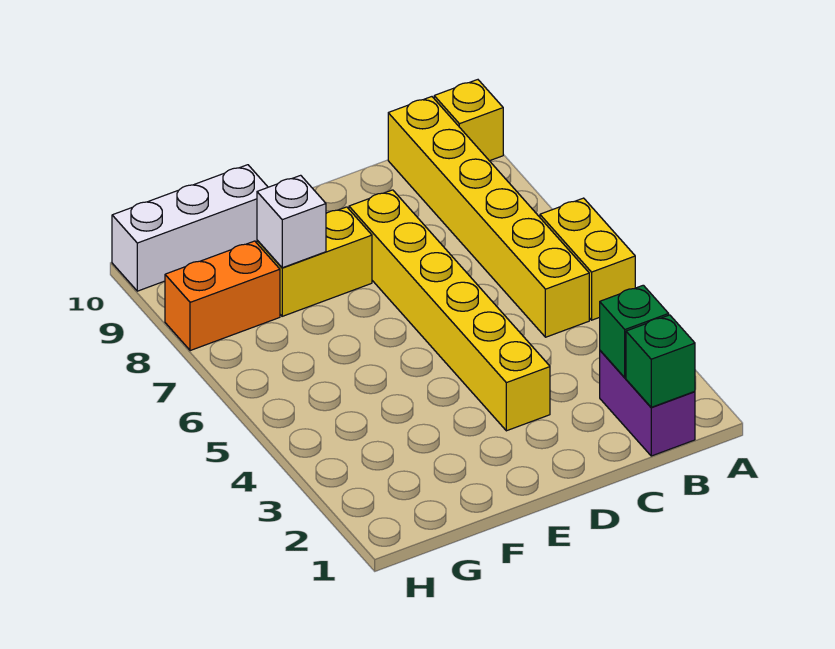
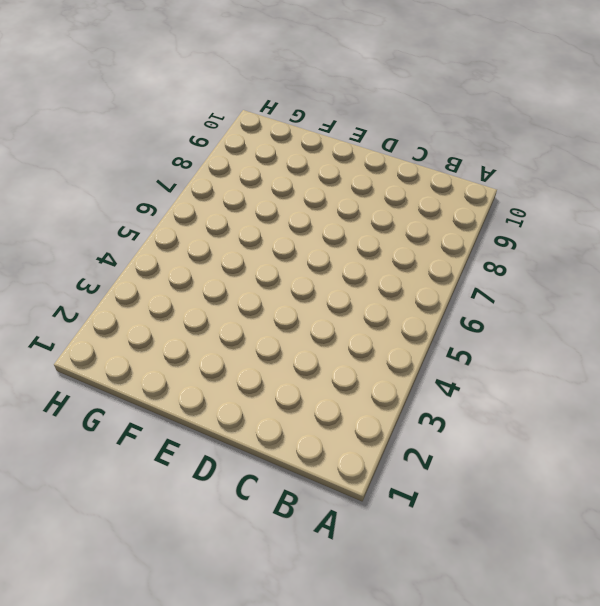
none -> yellow brick A5:A6 level 1
none -> yellow brick A10 level 1

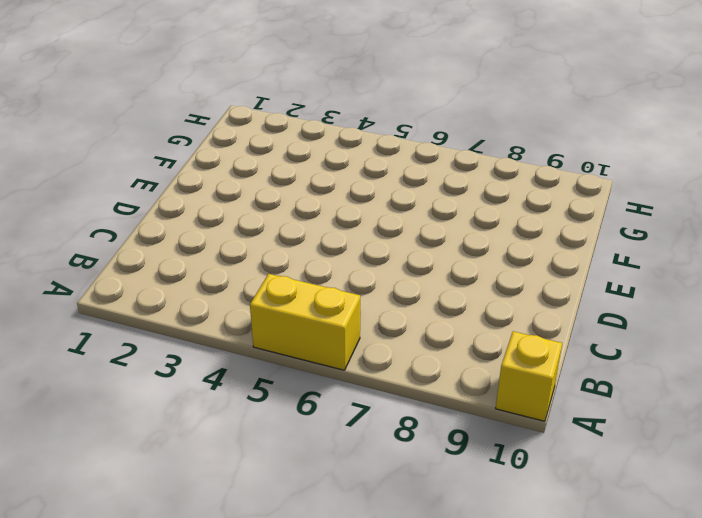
none -> purple brick B1:B2 level 1
none -> yellow brick B5:B10 level 1

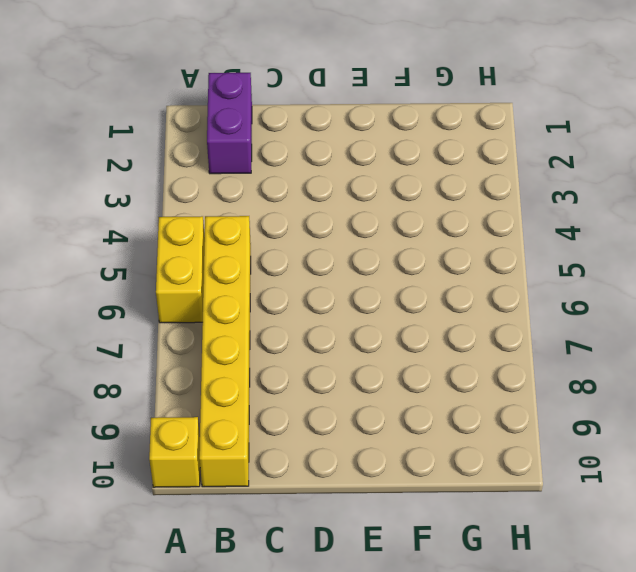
none -> yellow brick D3:D8 level 1
none -> yellow brick E8:F8 level 1

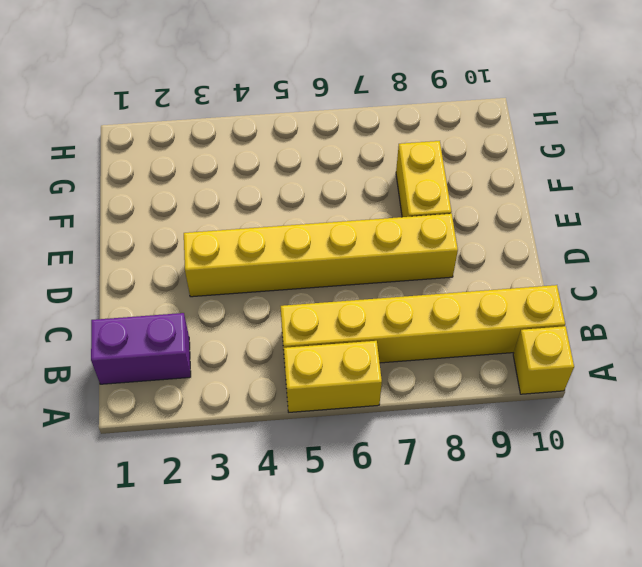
none -> white brick F10:H10 level 1
none -> orange brick G8:H8 level 1

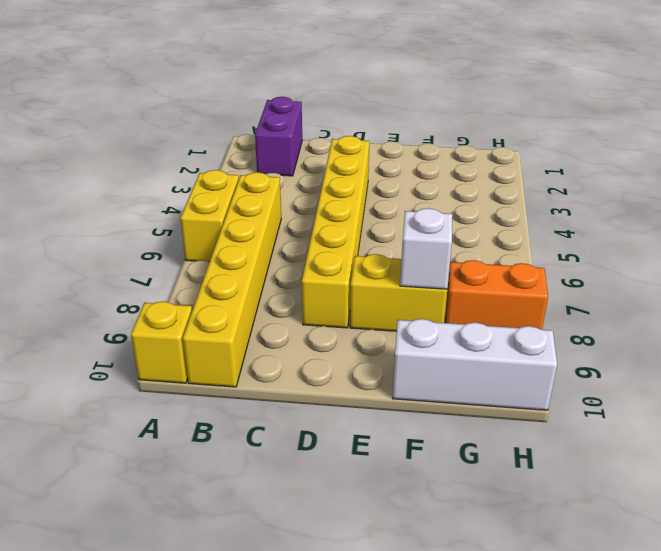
none -> green brick B1 level 2
none -> green brick B2 level 2

